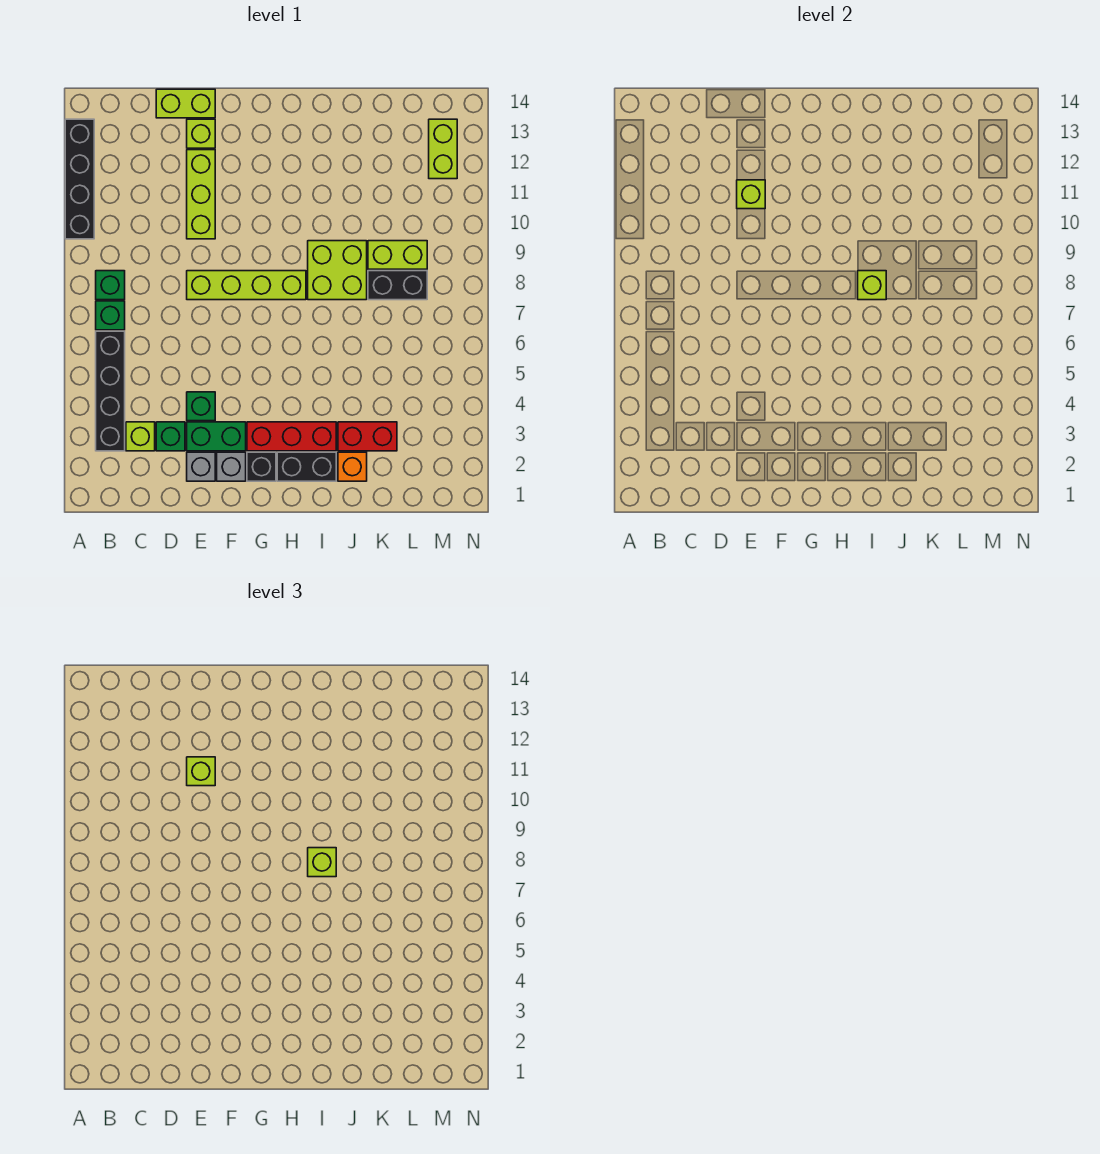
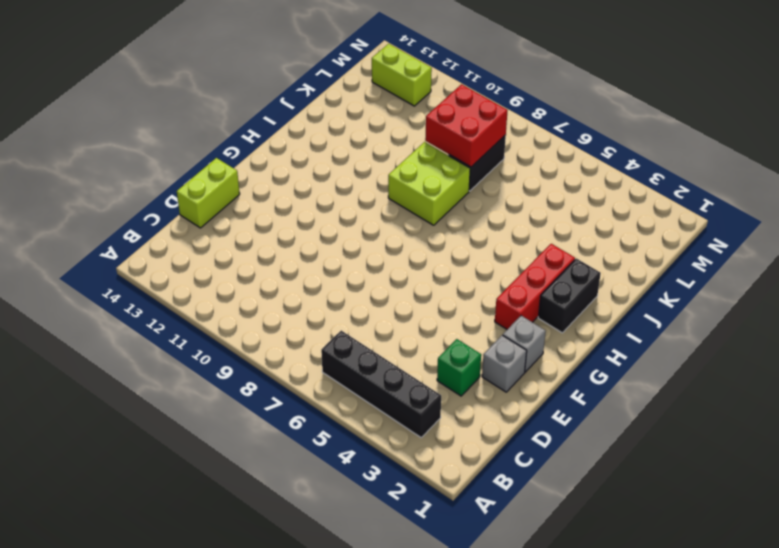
red brick K8:L9 level 2 -> none
none -> black brick A10:A13 level 1
none -> green brick B7 level 1
none -> green brick B8 level 1

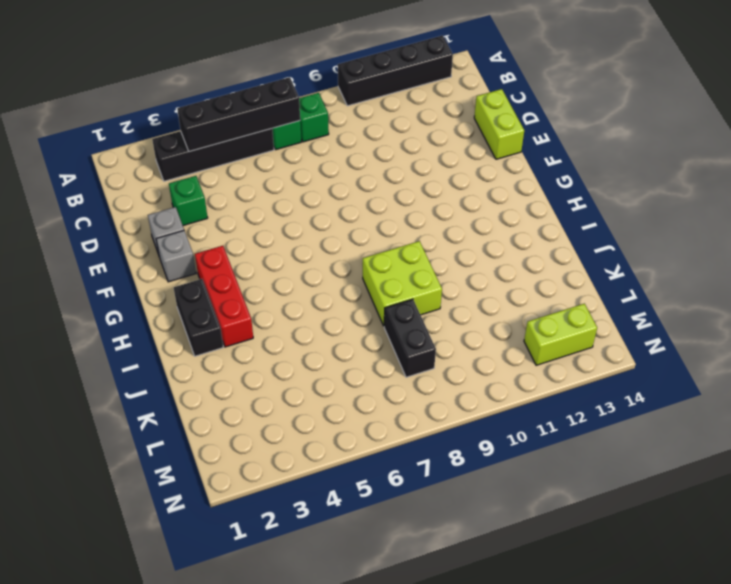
black brick B4:B7 level 2 -> none
none -> lime brick C3 level 1
none -> green brick E3:F3 level 1
none -> green brick E4 level 1

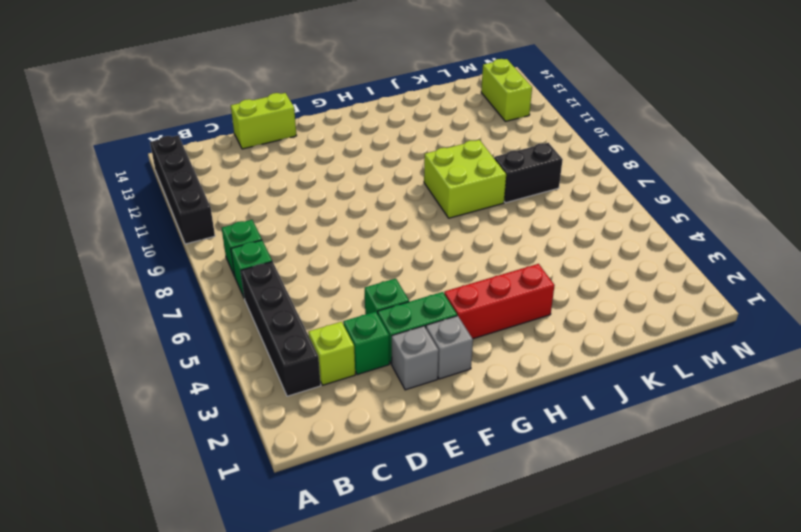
none -> lime brick E8:H8 level 1
none -> lime brick E10:E12 level 1
none -> lime brick E13 level 1

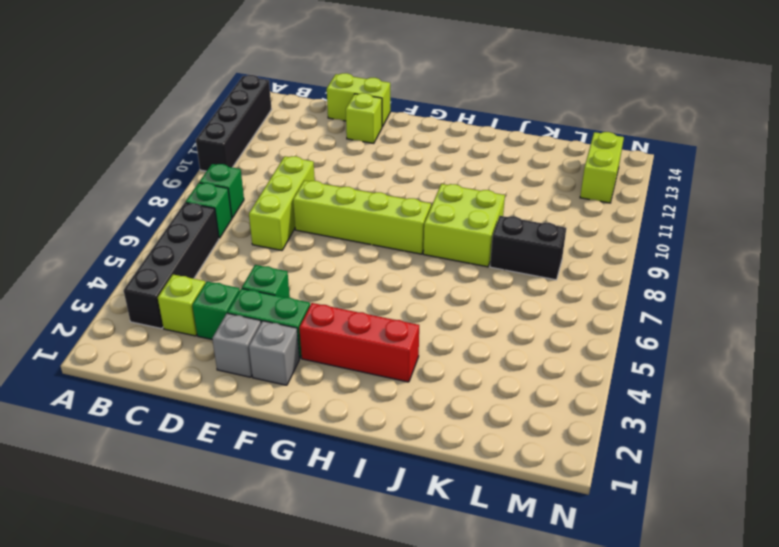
lime brick D7:D9 level 1 -> lime brick E10:E12 level 1
none -> black brick G2 level 1
none -> black brick H2:I2 level 1
none -> orange brick J2 level 1

